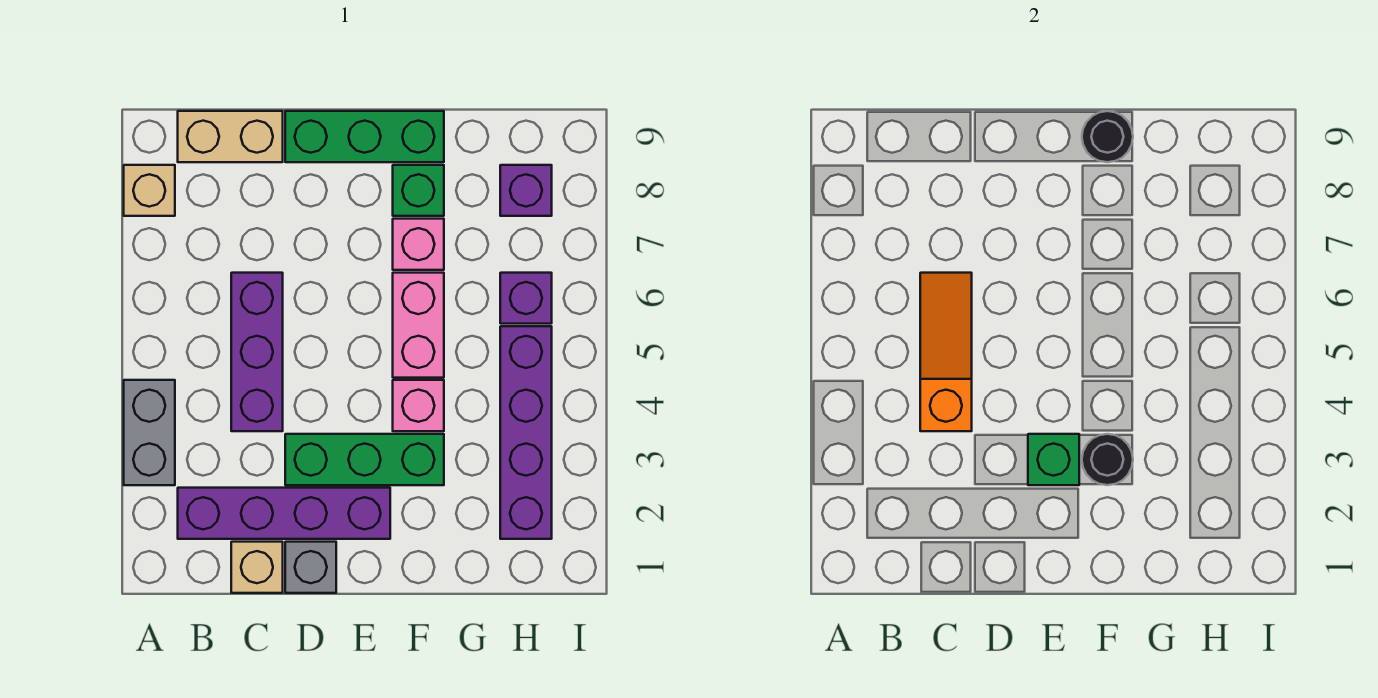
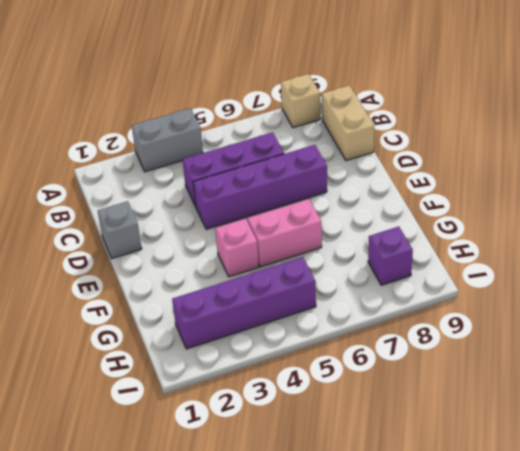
purple brick D4:D7 level 1 -> purple brick B2:E2 level 1
none -> tan brick C1 level 1
none -> green brick D3:F3 level 1
none -> green brick D9:F9 level 1

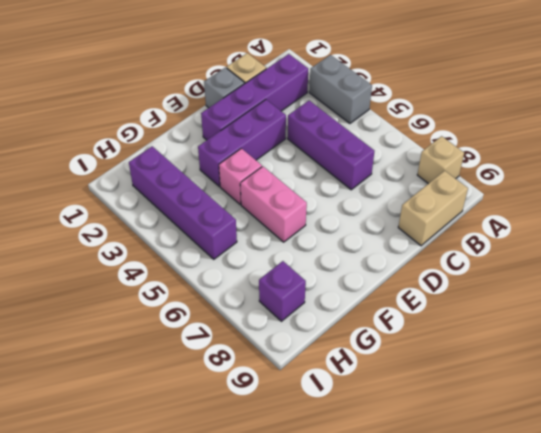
purple brick D3:F3 level 1 -> green brick D3:F3 level 1
none -> green brick D9:F9 level 1
none -> pink brick F7 level 1
none -> green brick F8 level 1

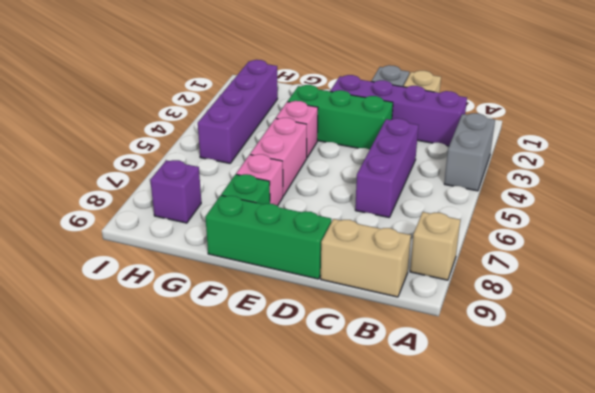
none -> purple brick H6 level 1
none -> orange slope C4:C6 level 2 top 4
none -> green brick E3 level 2

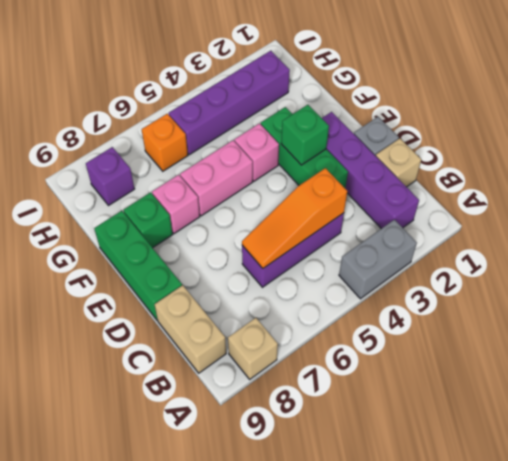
orange brick H6 level 1 -> purple brick H6 level 1
none -> black round brick F3 level 2
none -> black round brick F9 level 2

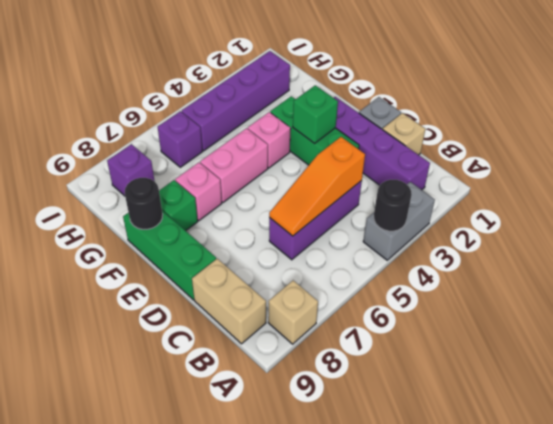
black round brick A4 level 2 -> black round brick F3 level 2

